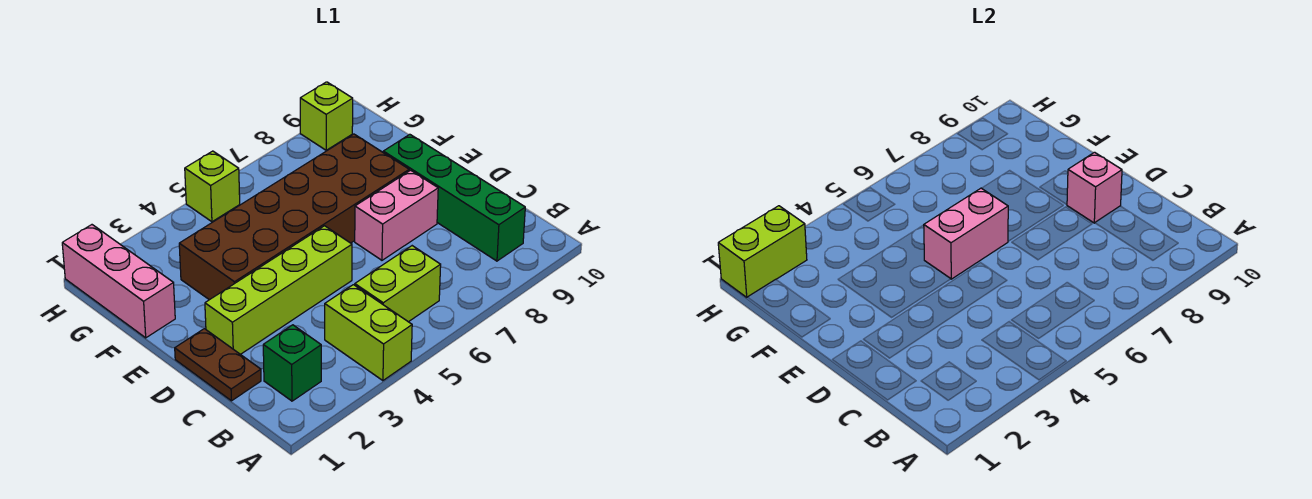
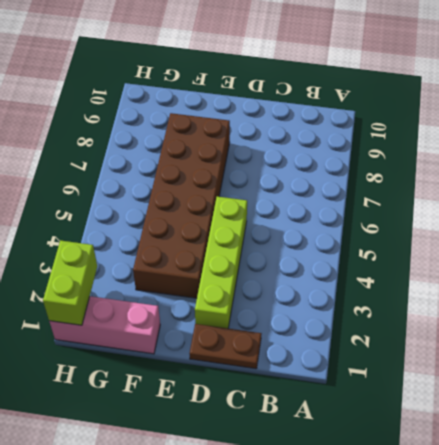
none -> lime brick A4:B4 level 1
none -> green brick B2 level 1
none -> lime brick B5:B6 level 1

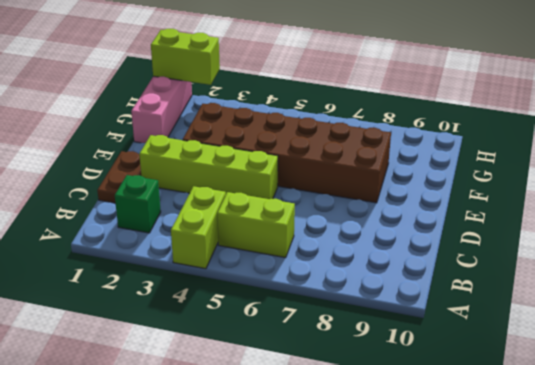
none -> green brick B9:E9 level 1
none -> pink brick D7:D8 level 1
none -> lime brick H5 level 1

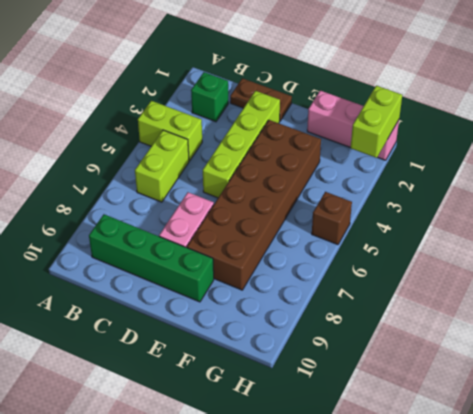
brown brick H5 level 1 -> lime brick H5 level 1
none -> lime brick H9 level 1
none -> pink brick D9 level 2
none -> pink brick E5:E6 level 2

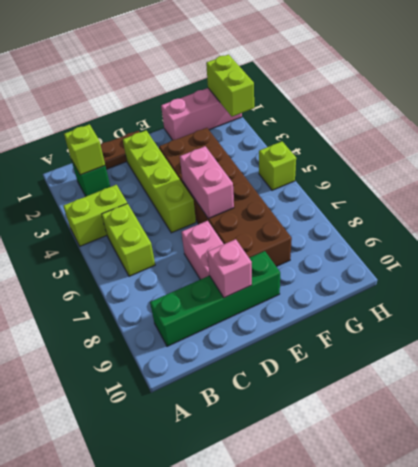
lime brick B2 level 2 -> lime brick H9 level 1

